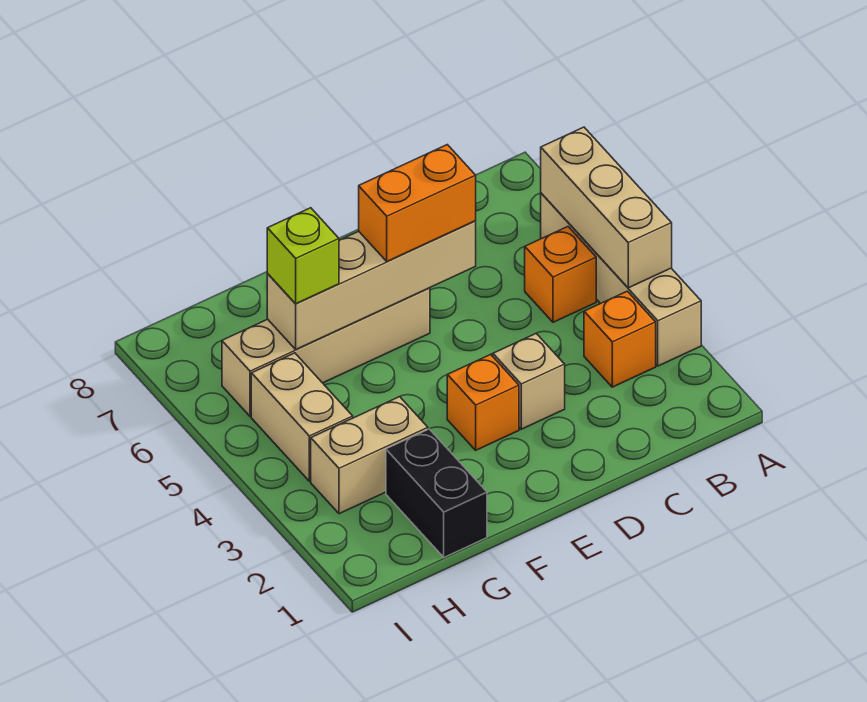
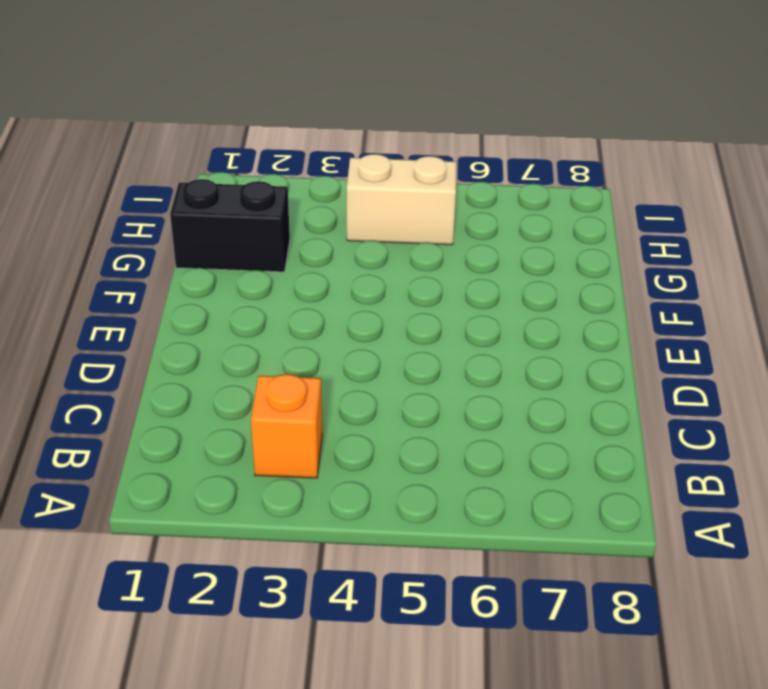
none -> tan brick A3:A6 level 1
none -> orange brick B5 level 1
none -> tan brick D3 level 1

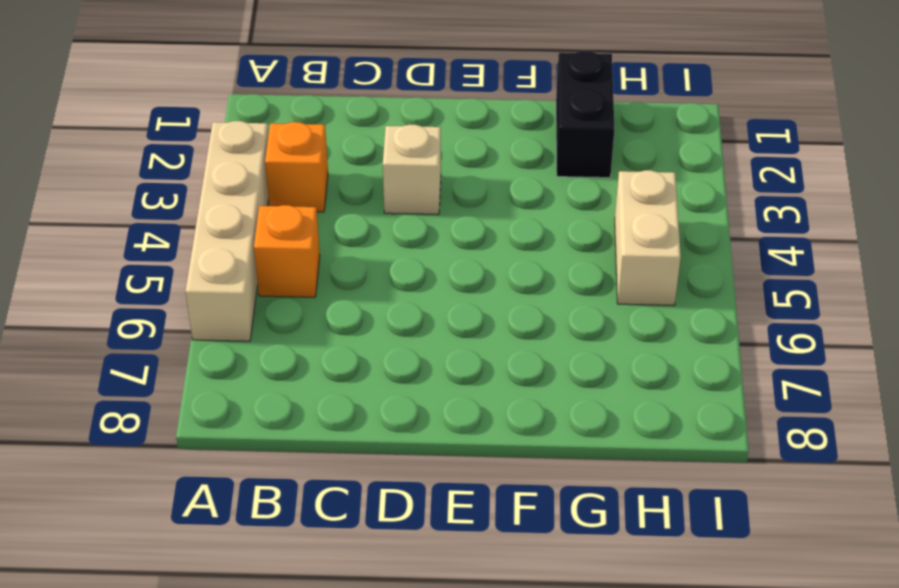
none -> orange brick E3 level 1
none -> tan brick E6:H6 level 1
none -> tan brick G3:H3 level 1

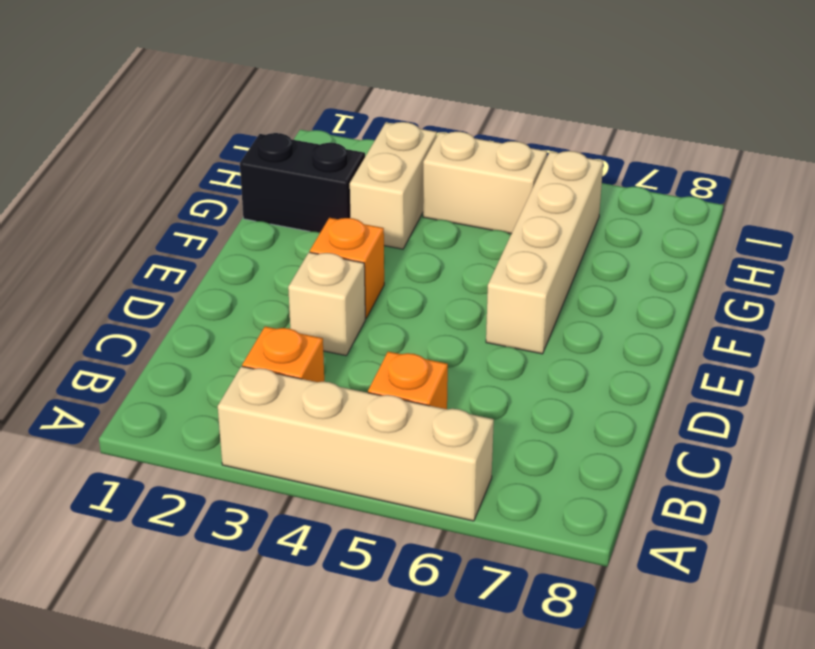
none -> tan brick A4:A6 level 2
none -> tan brick D6:G6 level 2
none -> orange brick D6:E6 level 3

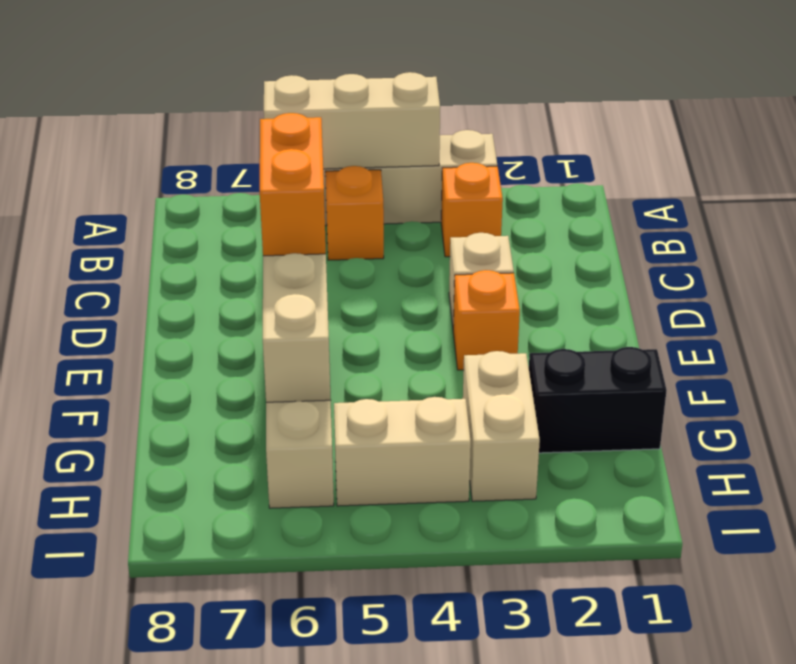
none -> lime brick G6 level 3

